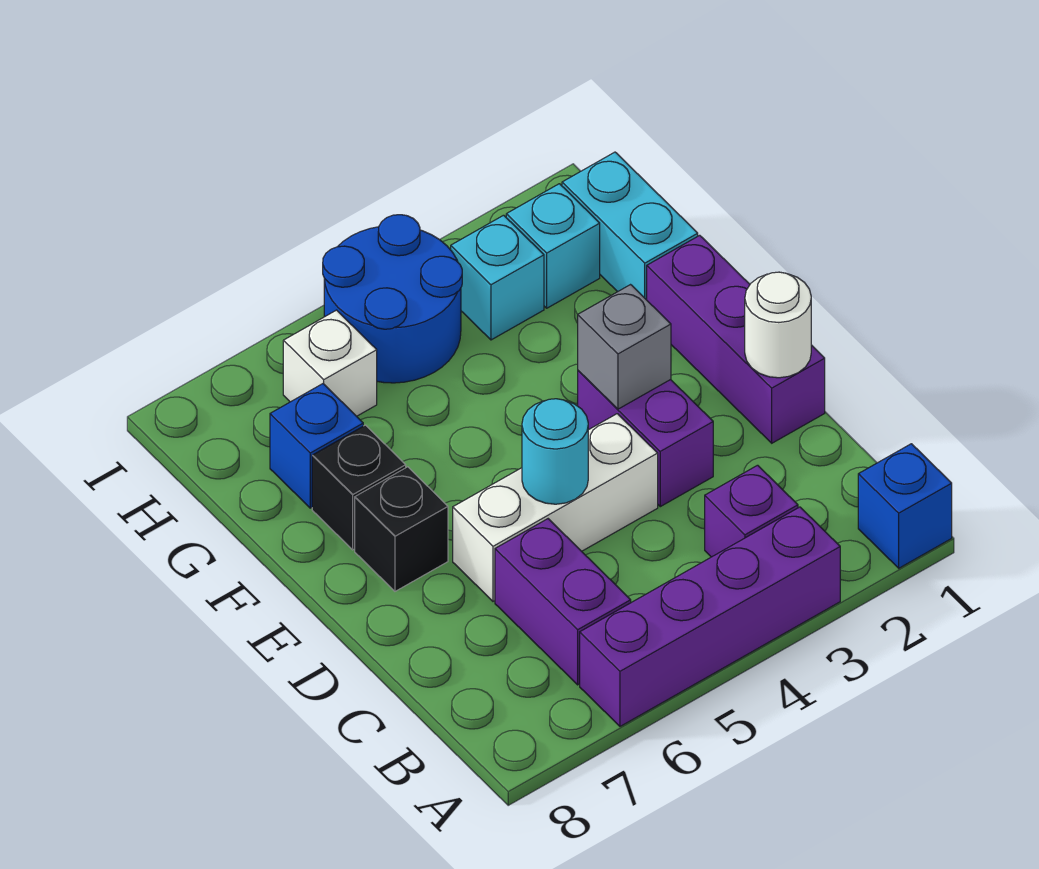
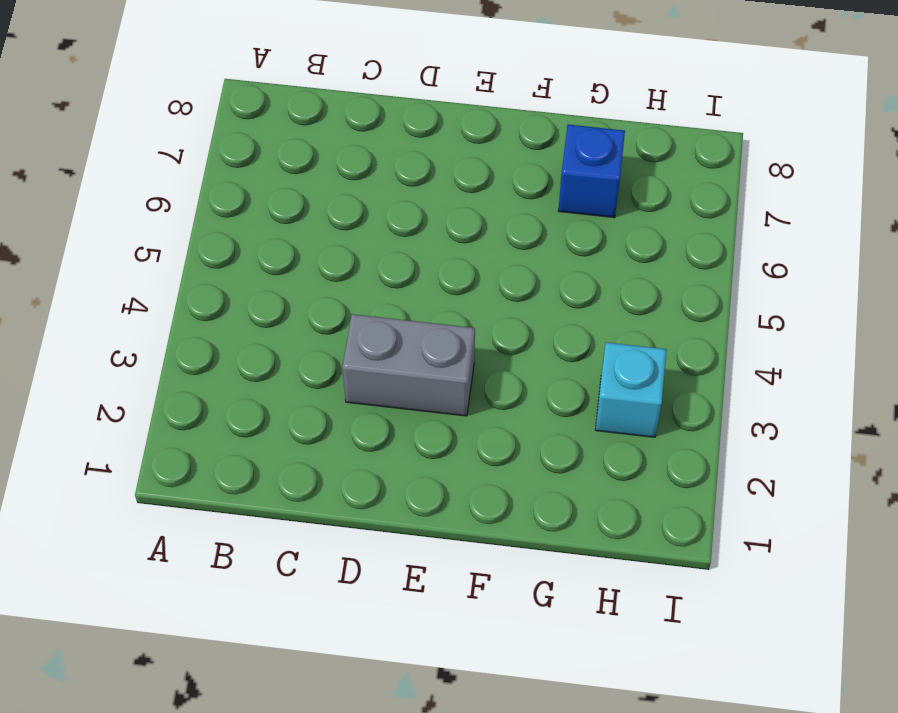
grey brick D3:E3 level 1 -> purple brick D3:E3 level 1
none -> blue brick A1 level 1
none -> purple brick A3:A6 level 1
none -> purple brick B3 level 1

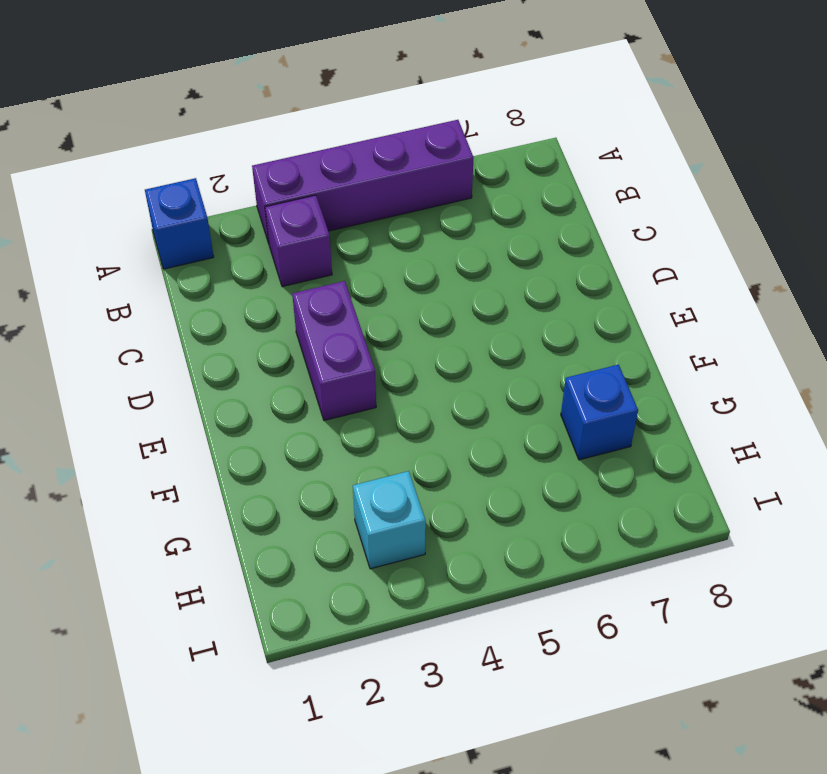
none -> purple brick B6:C6 level 1
none -> purple brick D1:F1 level 1
none -> white brick D4:D6 level 1

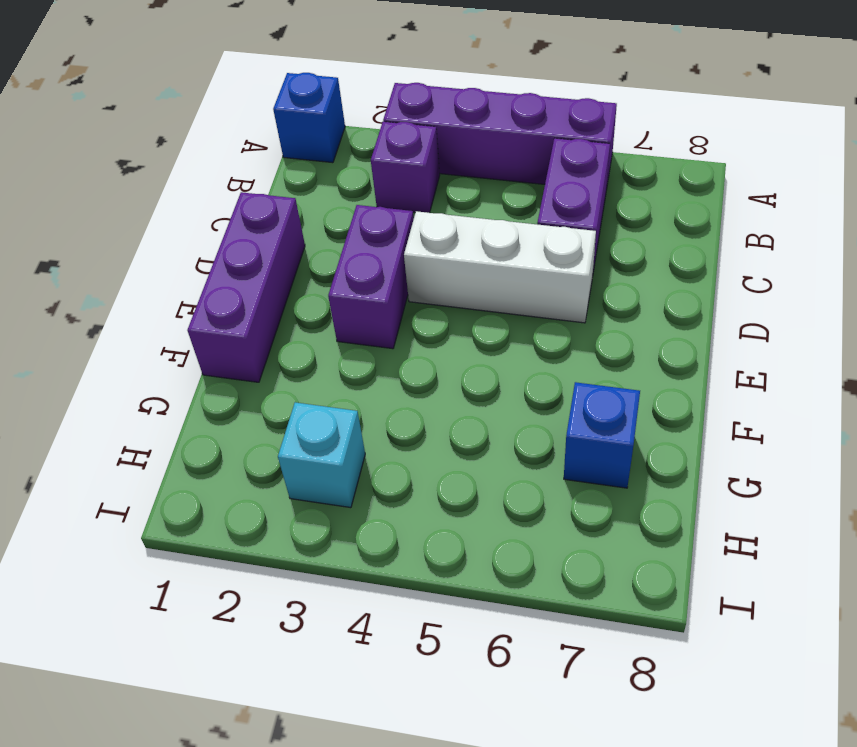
none -> black brick E7 level 1
none -> black brick F7 level 1
none -> cyan brick G1:H1 level 1

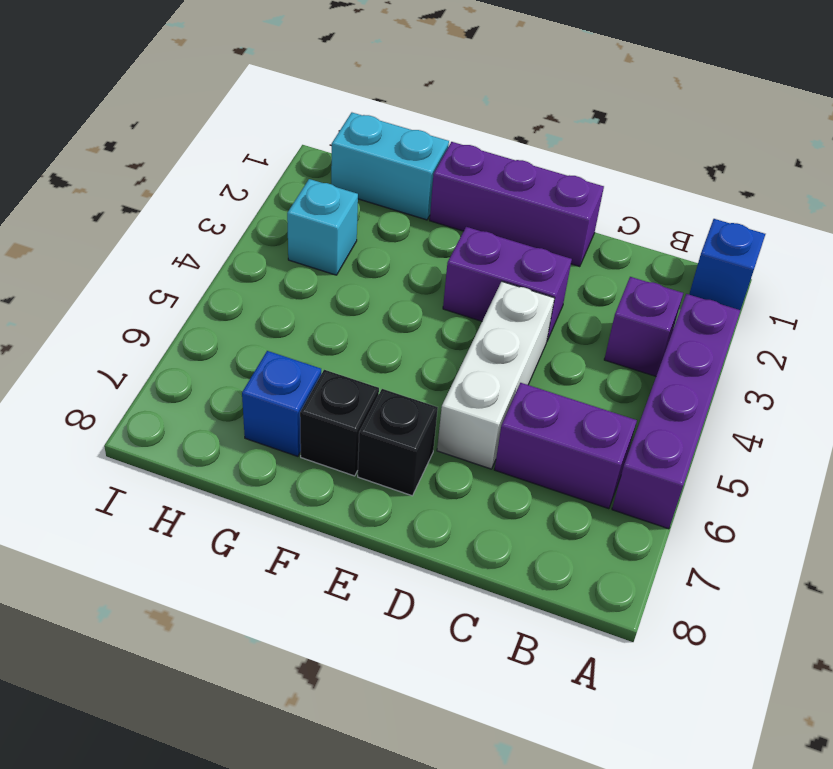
none -> cyan brick H2 level 1
none -> blue round brick H4:I5 level 1
none -> white brick H6 level 1

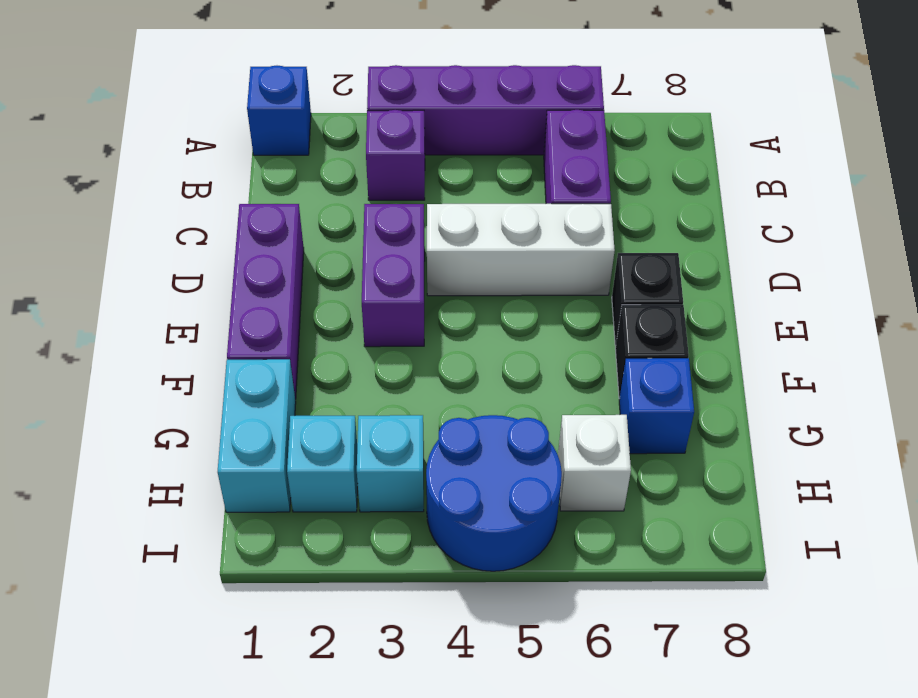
none -> white round brick D1 level 2
none -> cyan round brick D5 level 2
none -> grey brick E3 level 2

